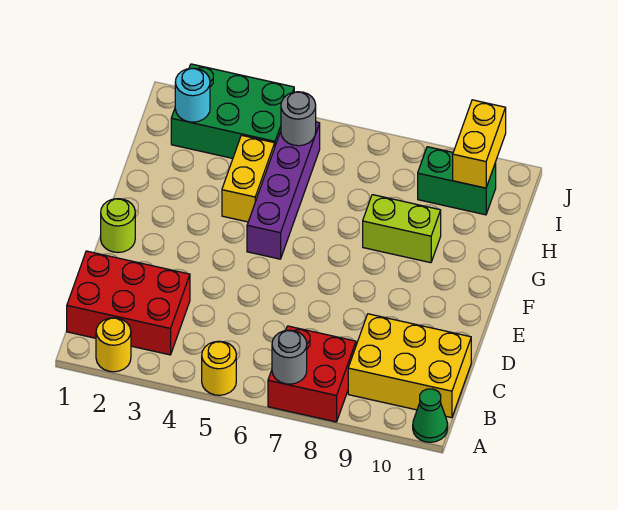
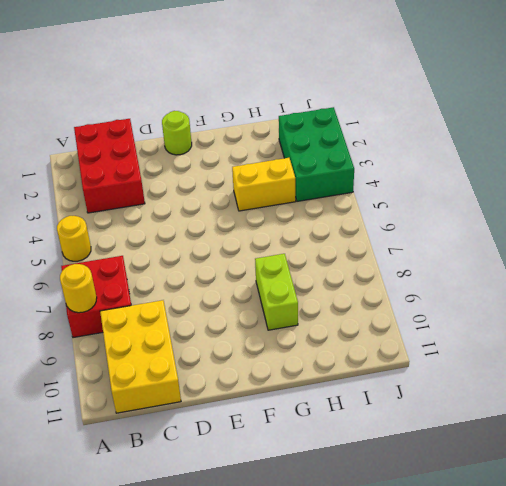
yellow round brick A8 level 2 -> yellow round brick A2 level 1
none -> green cone A11 level 1
none -> purple brick F5:I5 level 1
none -> green brick I9:I10 level 1

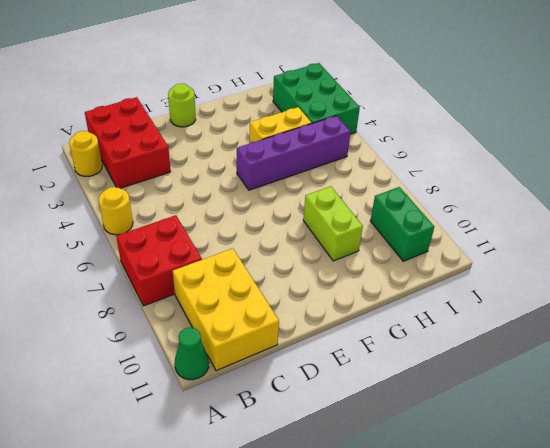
none -> grey round brick A7 level 2
none -> cyan round brick I2 level 2
none -> grey round brick I5 level 2

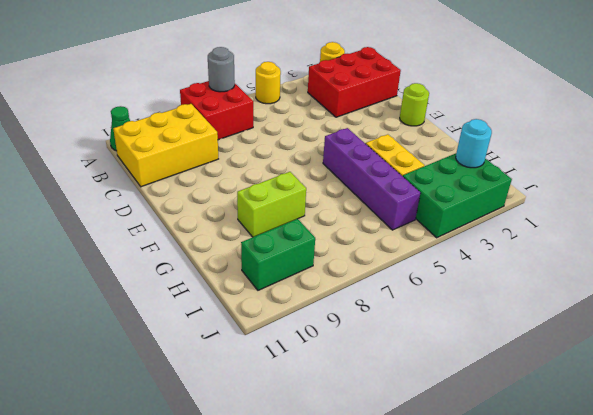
none -> grey round brick I5 level 2
none -> yellow brick I10:J10 level 2

